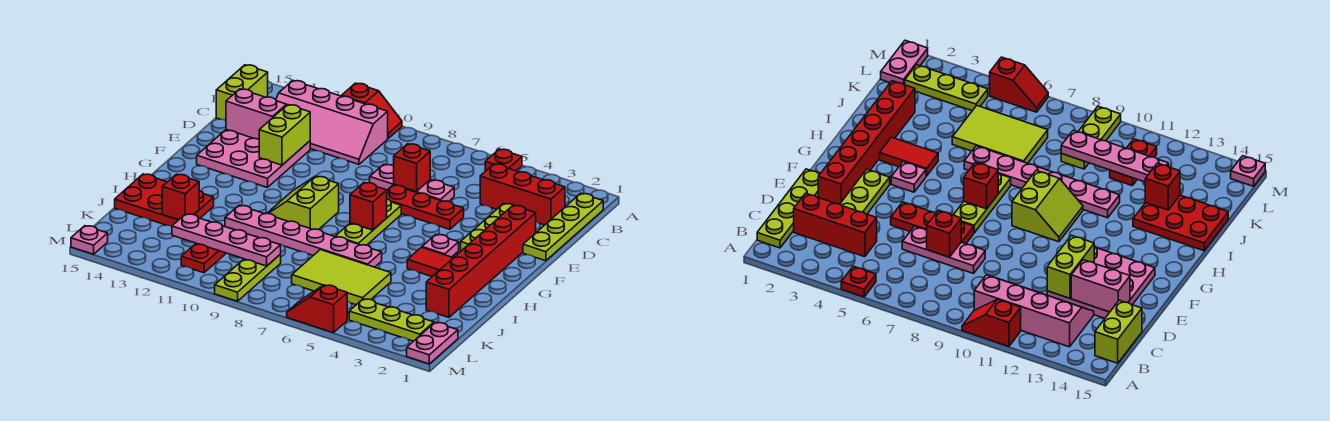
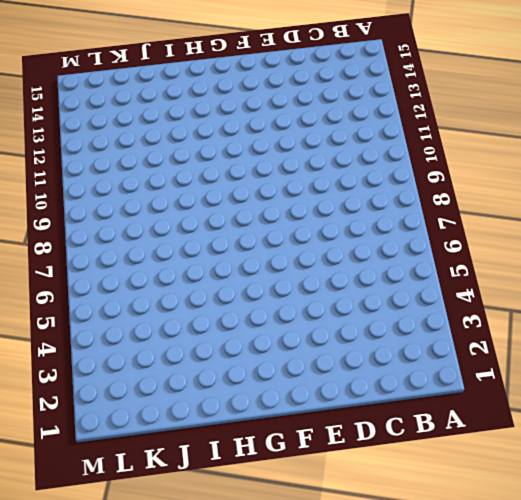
none -> red plate A5 level 1
none -> red slope A10:A11 level 1 top 11
none -> lime plate B1:E1 level 1
none -> pink slope B10:C13 level 1 top B

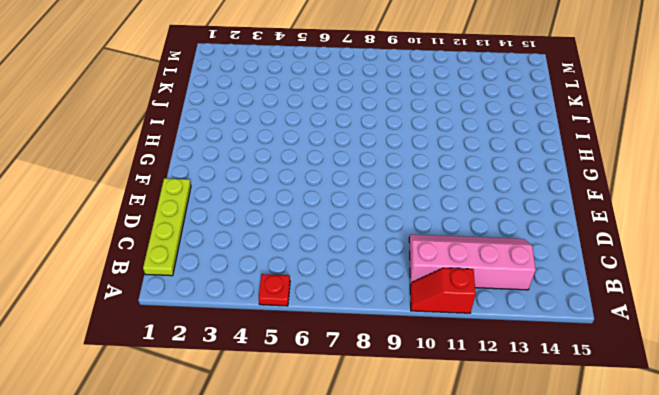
none -> lime brick B15:C15 level 1
none -> red brick C2:C4 level 1
none -> lime plate D3:F3 level 1
none -> pink plate D6:D8 level 1

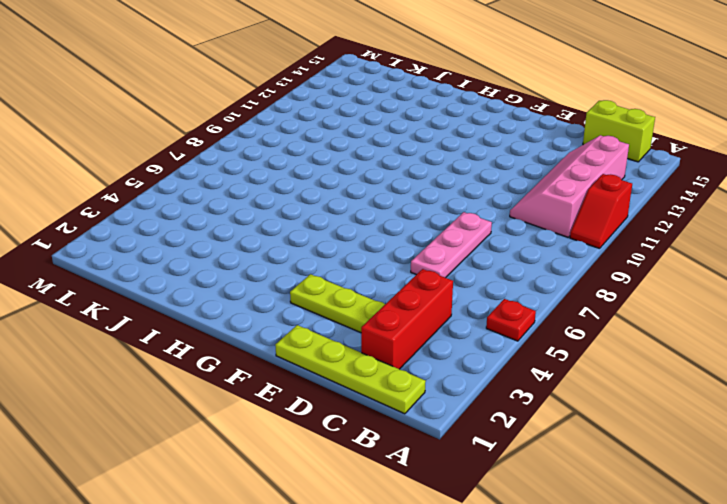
none -> pink plate D12:F14 level 1
none -> red brick E2:J2 level 1
none -> red plate E5:E7 level 1
none -> lime plate F7:H7 level 1

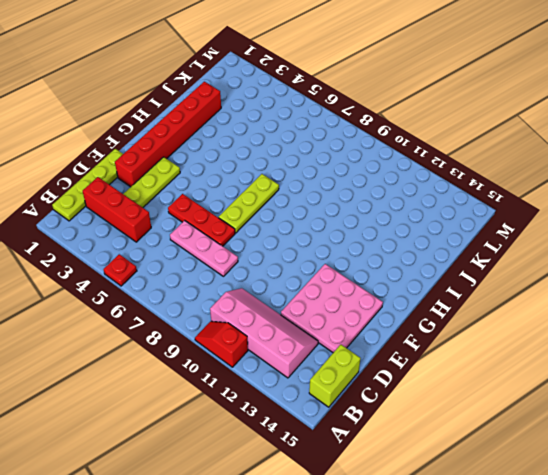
none -> pink plate G4 level 1
none -> lime slope G9:H10 level 1 top 9
none -> red tile H3:H4 level 1
none -> pink plate I6:I11 level 1

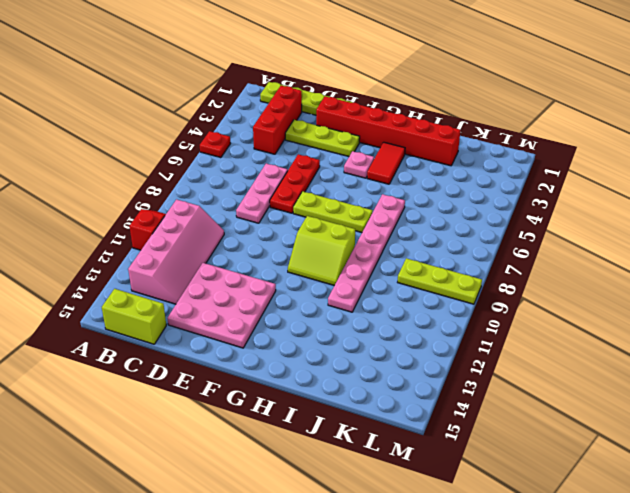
none -> red plate I13:J15 level 1
none -> lime tile J5:K7 level 1
none -> red plate K11:L11 level 1
none -> pink plate L1:M1 level 1

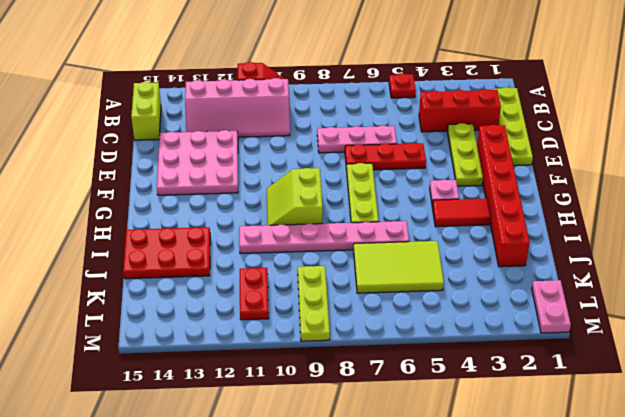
none -> lime plate L2:L4 level 1
none -> red slope M5:M6 level 1 top 5
none -> pink plate M15 level 1
none -> red brick D7 level 2

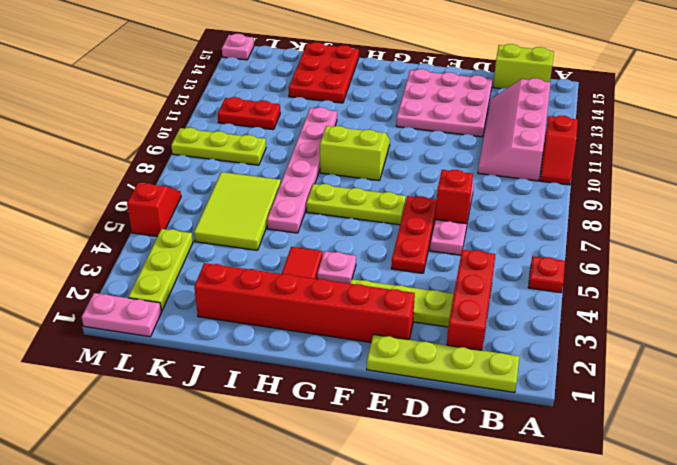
none -> lime brick D12:E12 level 2
none -> pink brick D13:D14 level 2
none -> red brick G7 level 2
none -> red brick J13 level 2

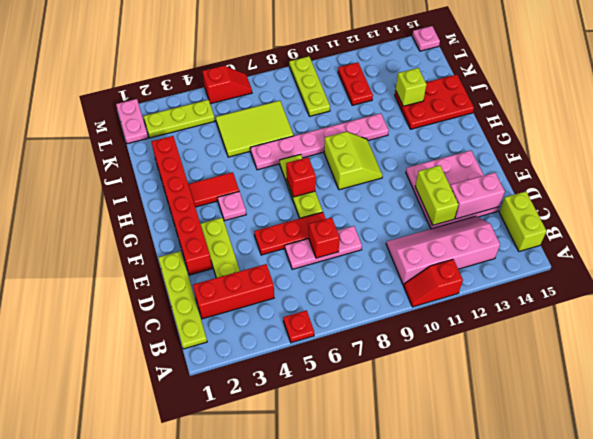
lime brick J13 level 2 -> red brick J13 level 2
none -> pink plate K9:K12 level 2

